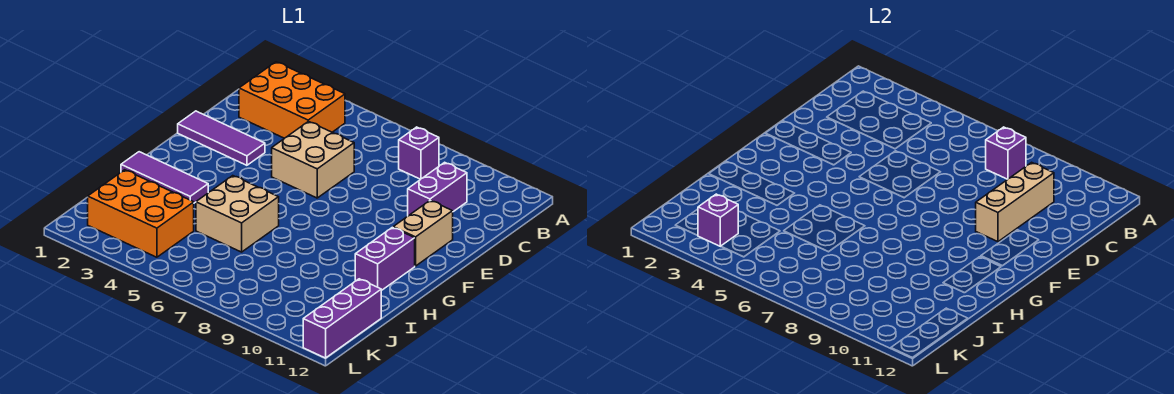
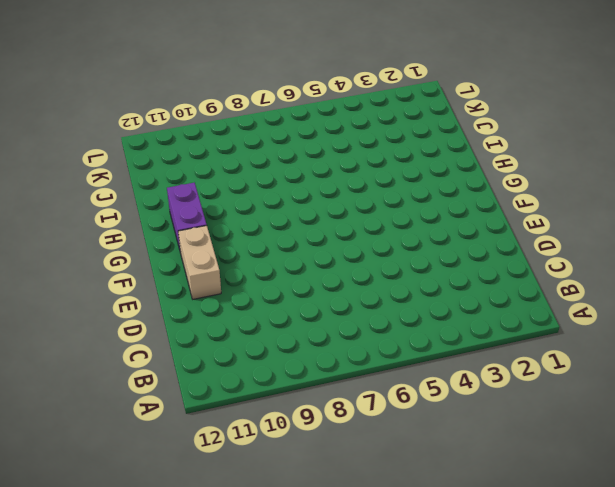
none -> orange brick B2:C4 level 1
none -> purple brick B8 level 1
none -> purple brick C10:D10 level 1

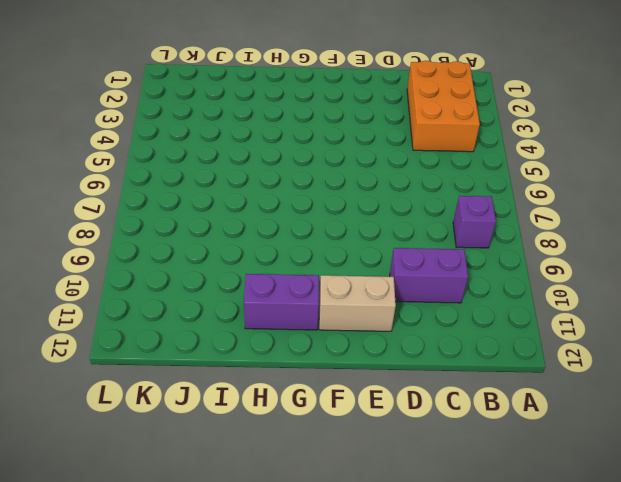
none -> tan brick D5:E6 level 1
none -> purple tile E1:E3 level 1
none -> purple tile H1:H3 level 1

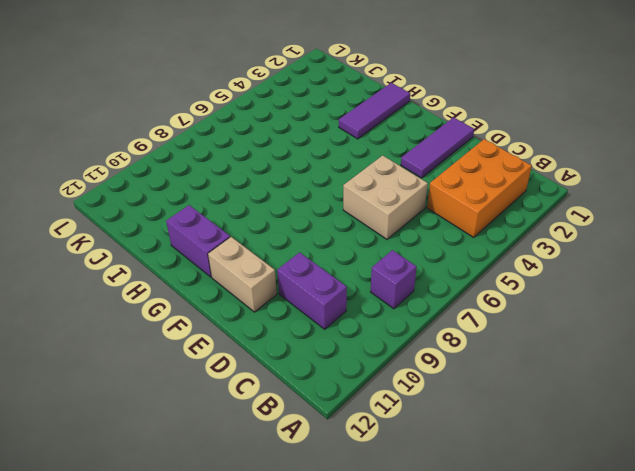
none -> tan brick H5:I6 level 1
none -> orange brick J2:K4 level 1
none -> purple brick J12:L12 level 1

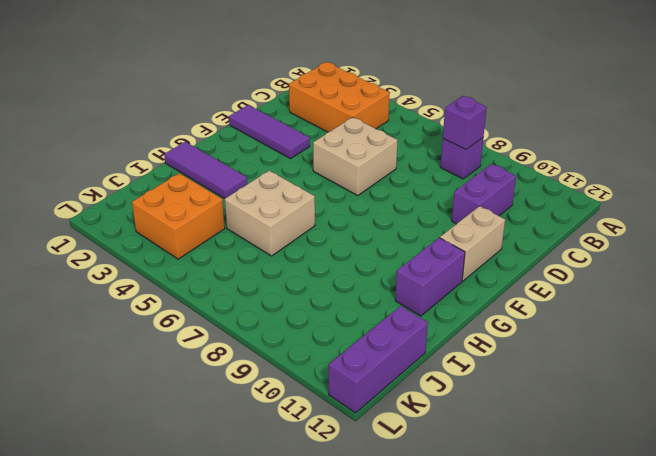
orange brick J3:K4 level 1 -> orange brick J2:K4 level 1
none -> tan brick C10:E10 level 2
none -> purple brick K3 level 2

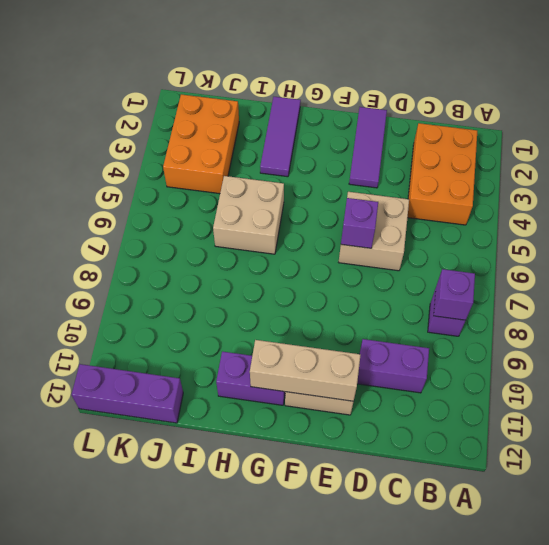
purple brick E6 level 2 -> purple brick K3 level 2
tan brick E11:G11 level 2 -> tan brick C10:E10 level 2

